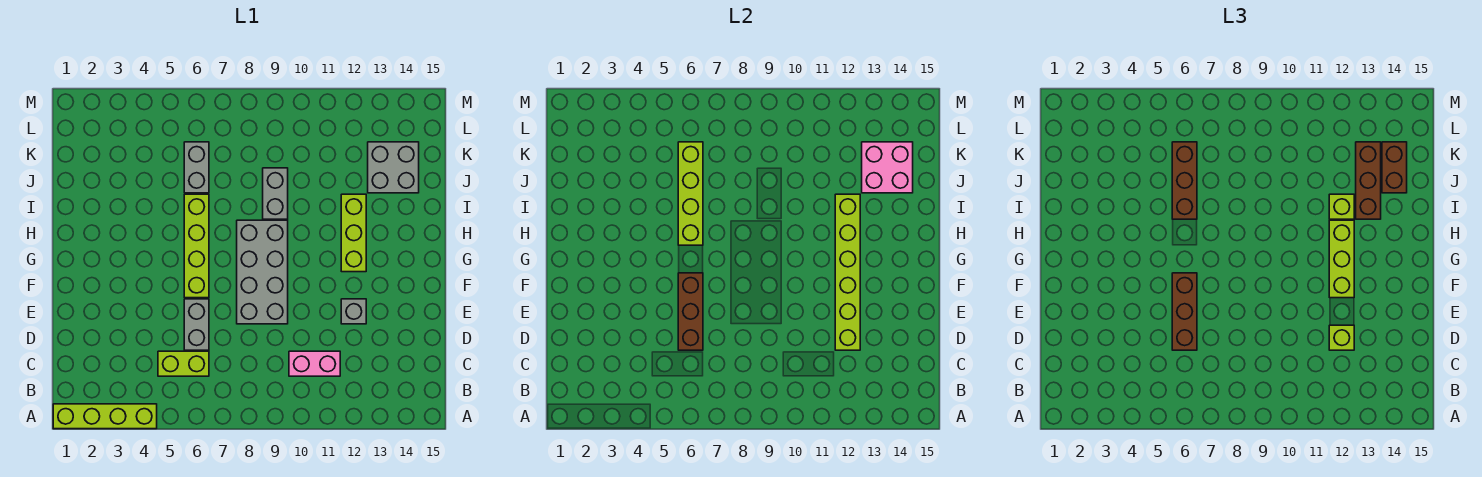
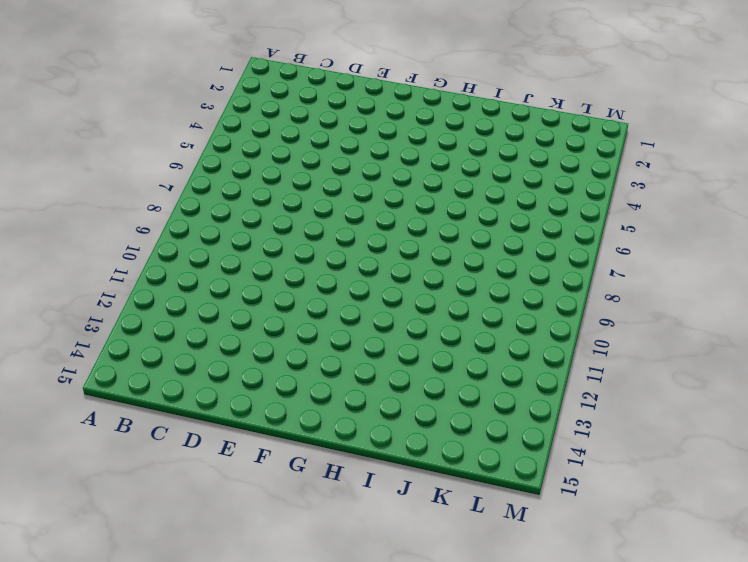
none -> lime brick A1:A4 level 1
none -> lime brick C5:C6 level 1
none -> pink brick C10:C11 level 1

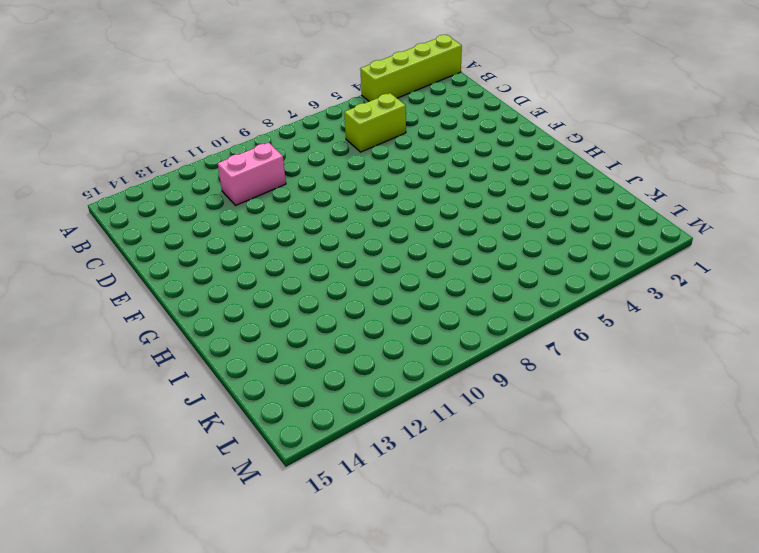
none -> grey brick D6:E6 level 1
none -> grey brick E8:H9 level 1
none -> grey brick E12 level 1

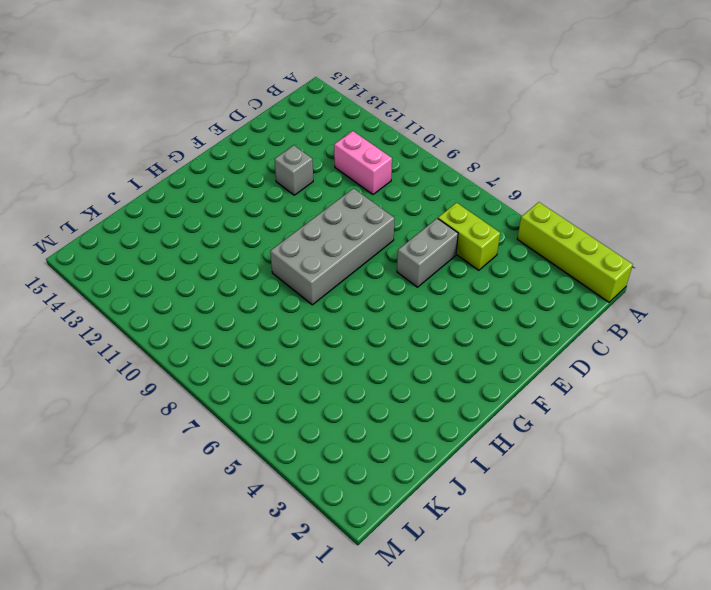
none -> lime brick F6:I6 level 1
none -> lime brick G12:I12 level 1
none -> grey brick I9:J9 level 1

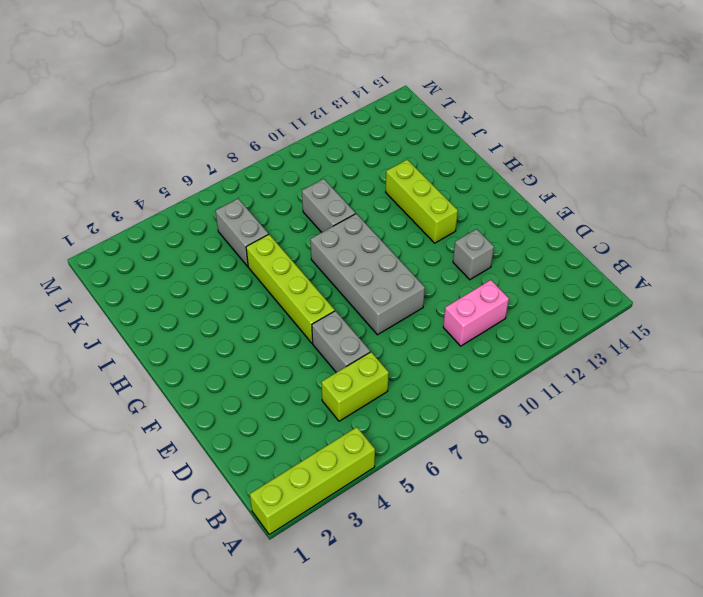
none -> grey brick J13:K14 level 1
none -> brown brick D6:F6 level 2
none -> lime brick D12:I12 level 2

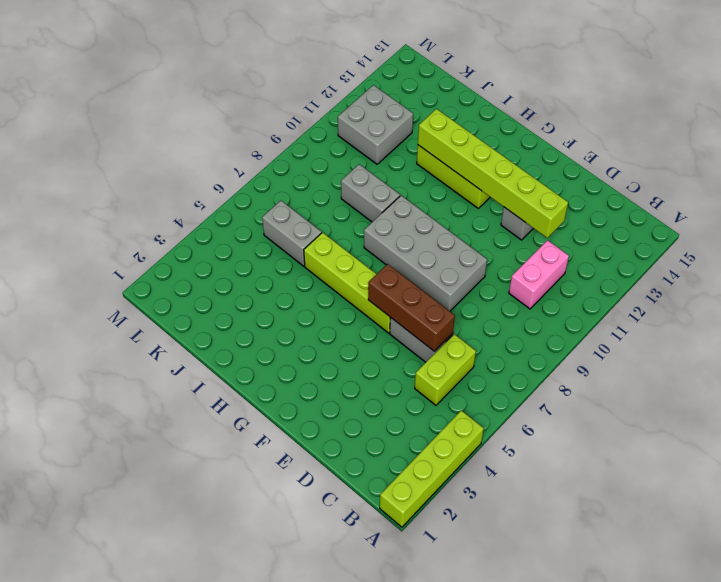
grey brick K11:L12 level 1 -> grey brick J13:K14 level 1
none -> lime brick H6:K6 level 2
none -> pink brick J13:K14 level 2
none -> brown brick D6:F6 level 3

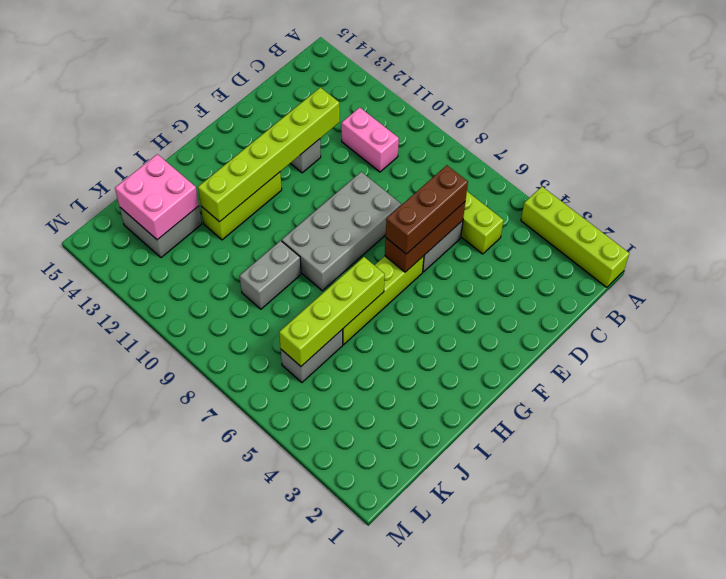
none -> lime brick D12 level 3
none -> lime brick F12:H12 level 3
none -> brown brick I6:K6 level 3

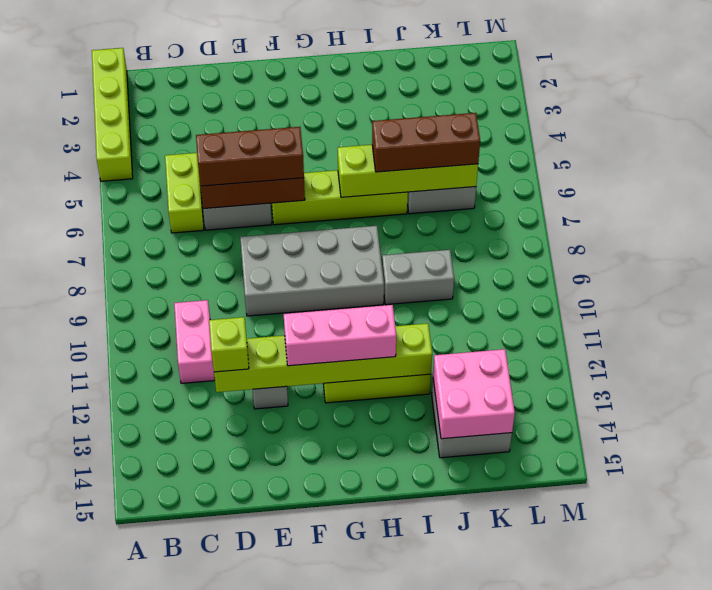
pink brick F12:H12 level 3 -> lime brick F12:H12 level 3
none -> lime brick I12 level 3
none -> brown brick I13:K13 level 3
none -> brown brick J14:K14 level 3

